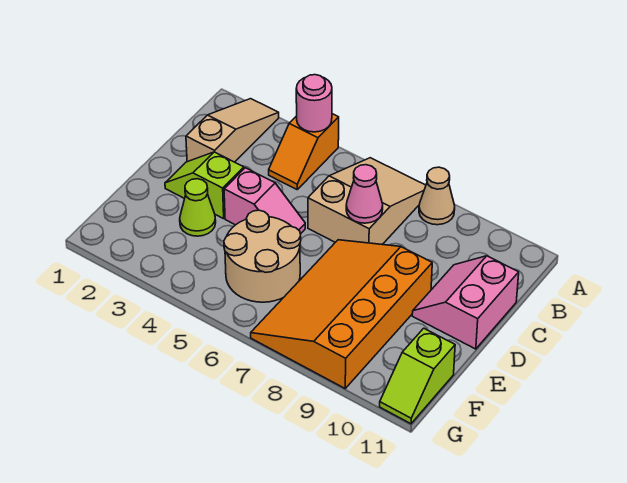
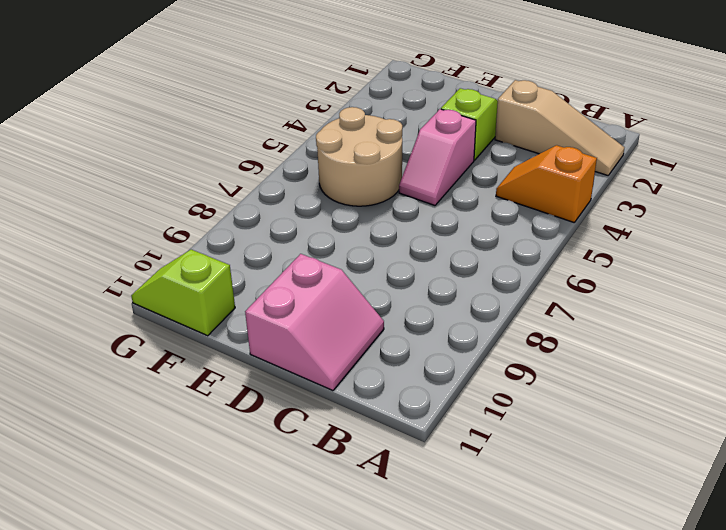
pink slope C10:D11 level 1 top D -> pink slope C10:D11 level 1 top 11
none -> tan slope A6:C7 level 1 top C
none -> tan cone A8 level 1
none -> orange slope D7:G9 level 1 top 9

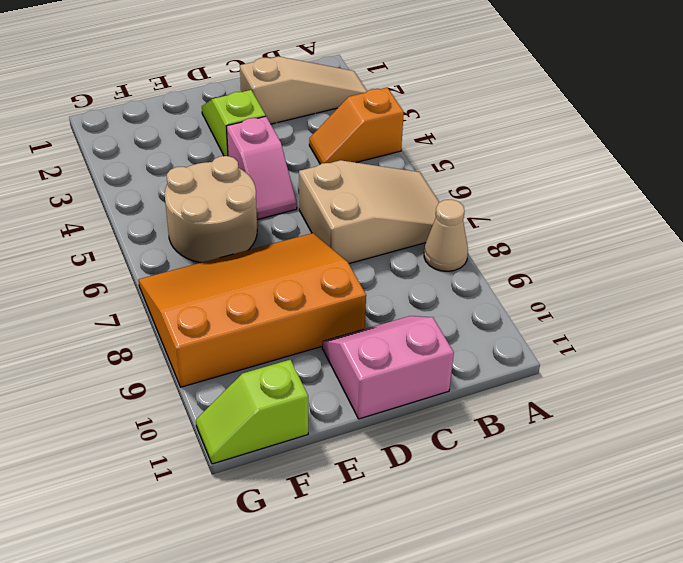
none -> lime cone E3 level 1
none -> pink round brick A4 level 2
none -> pink cone C7 level 2

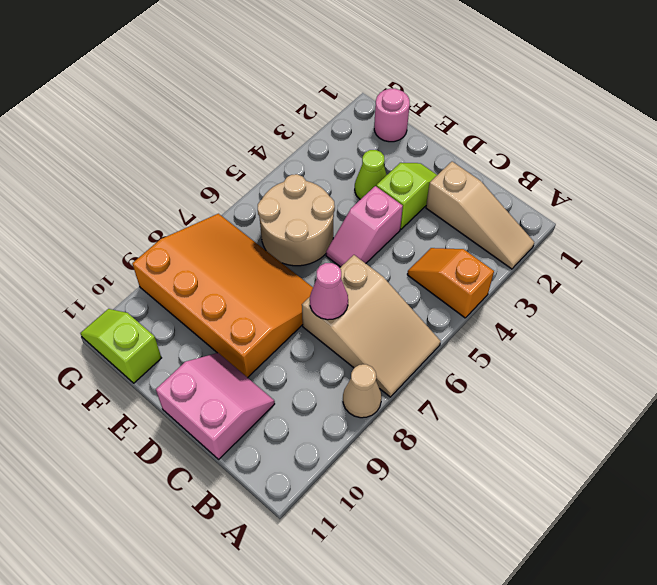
pink round brick F1 level 1 -> pink round brick A4 level 2

